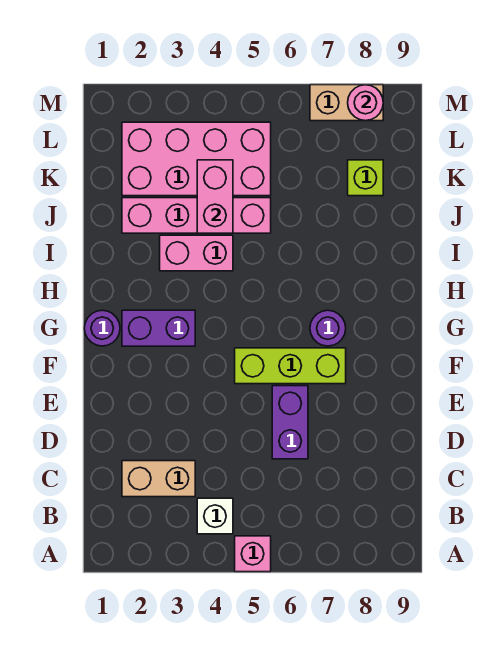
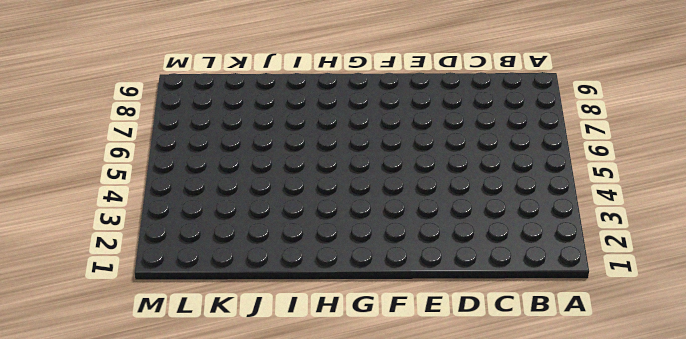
none -> pink brick A5 level 1
none -> white brick B4 level 1
none -> tan brick C2:C3 level 1

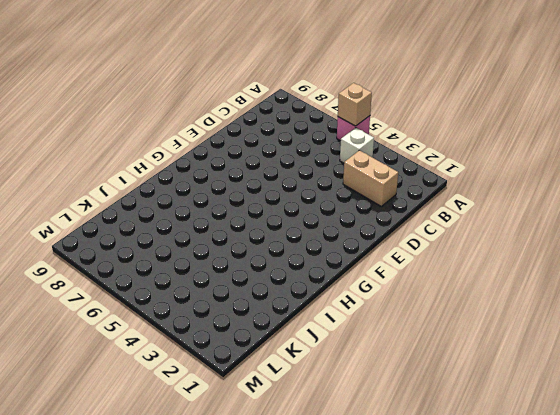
tan brick A5 level 2 -> none
none -> purple brick D6:E6 level 1
none -> lime brick F5:F7 level 1
none -> purple round brick G1 level 1

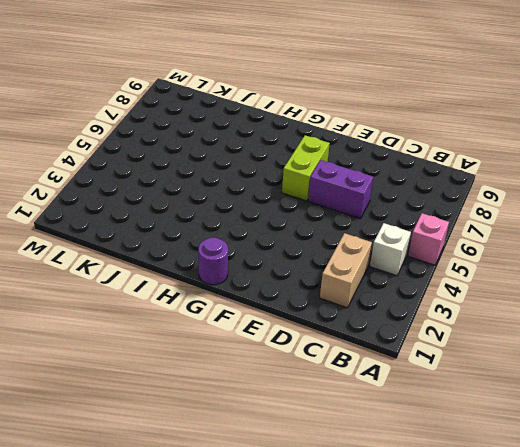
lime brick F6:F7 level 1 -> lime brick F5:F7 level 1
none -> purple brick G2:G3 level 1
none -> purple round brick G7 level 1
none -> pink brick I3:I4 level 1

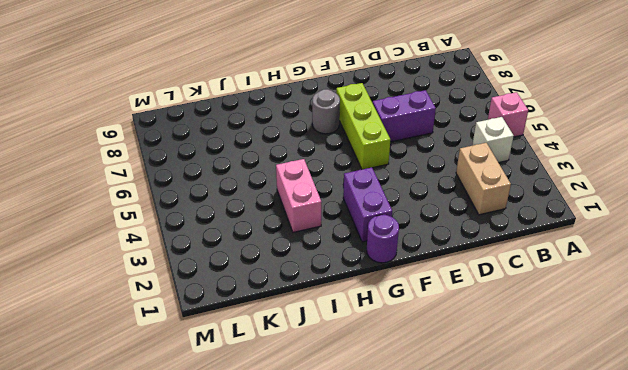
grey round brick G7 level 1 -> purple round brick G7 level 1
none -> pink brick J2:J5 level 1
none -> pink brick K2:L5 level 1
none -> lime brick K8 level 1

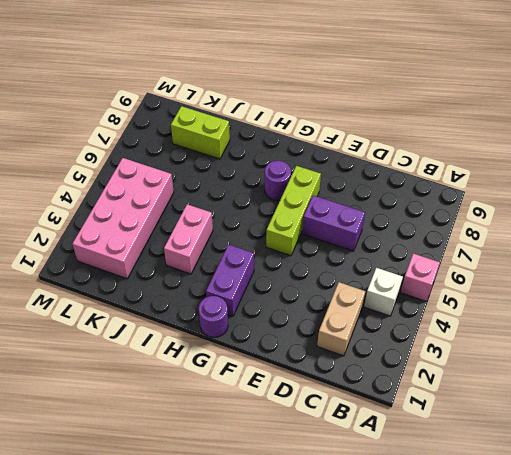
lime brick J8:K8 level 1 -> lime brick K8 level 1
none -> pink brick J2:J5 level 1
none -> tan brick M7:M8 level 1
none -> pink brick J4:K4 level 2

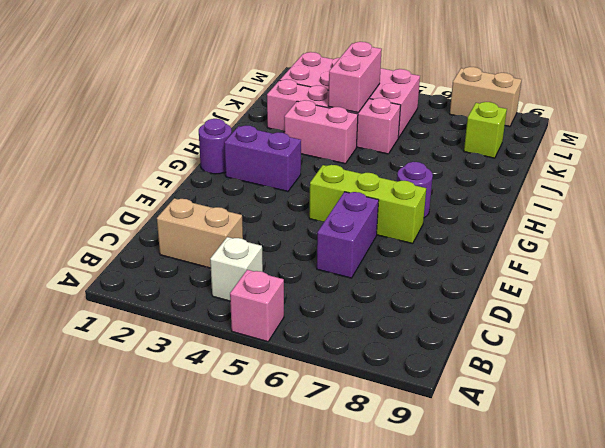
none -> pink round brick M8 level 2

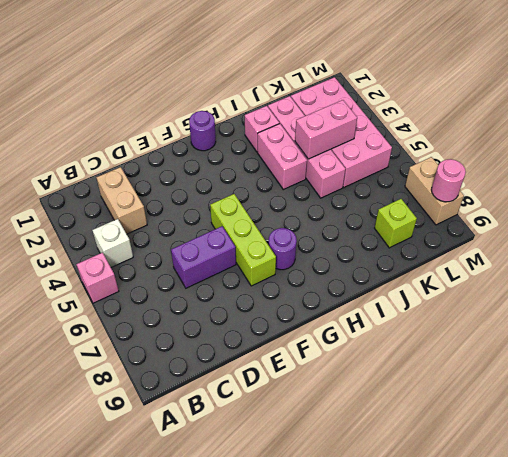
pink brick I2 level 1 -> none
none -> purple brick G2:G3 level 1

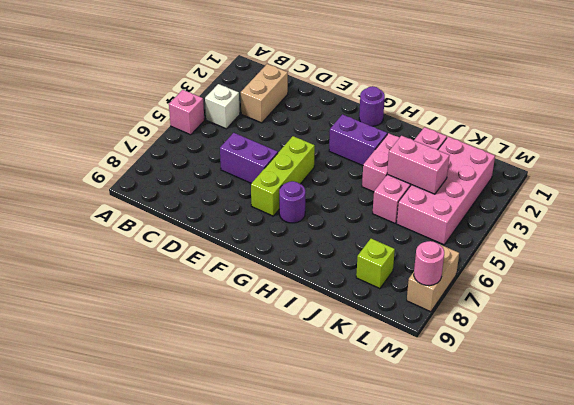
purple brick G3:H3 level 1 -> purple brick G2:G3 level 1

